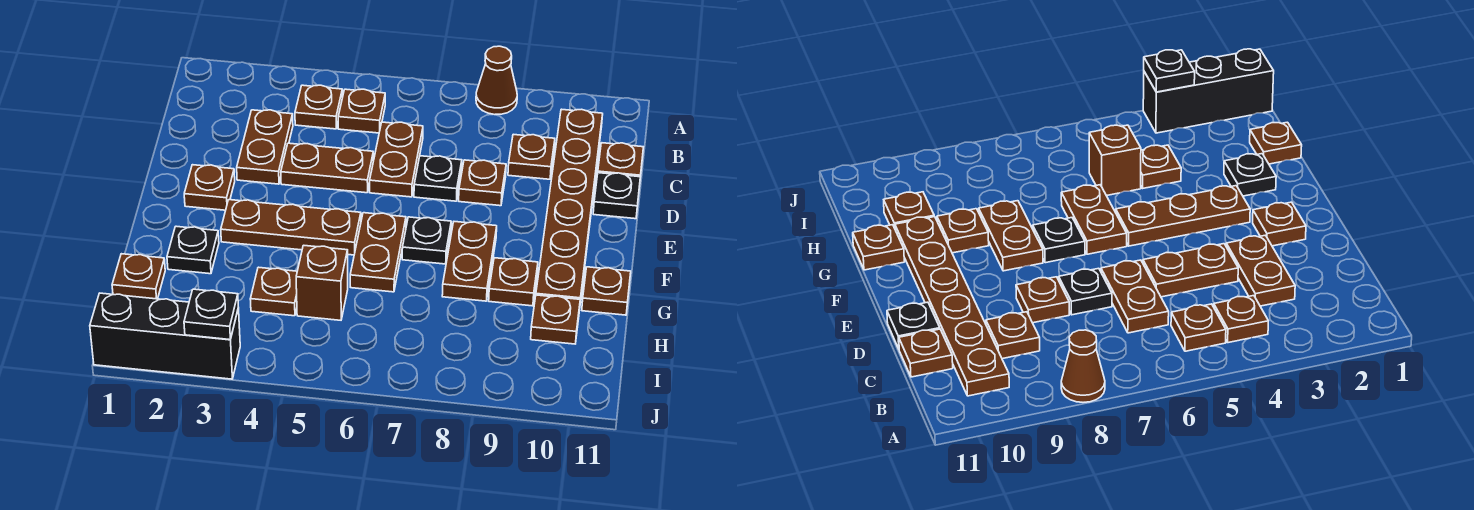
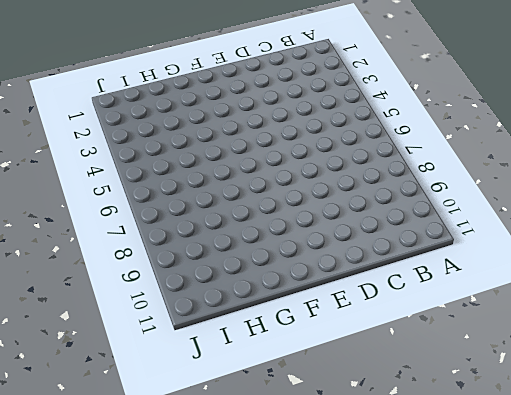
none -> brown cone A8 level 1
none -> brown plate B4 level 1
none -> brown plate B5 level 1

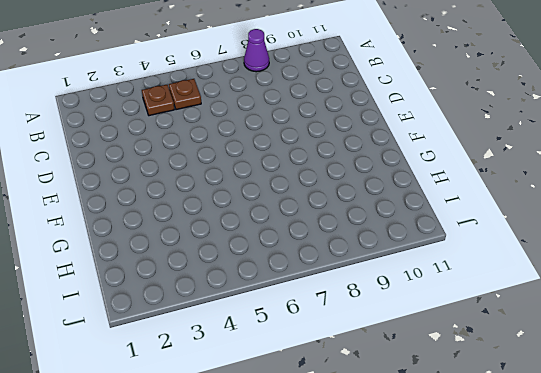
purple cone A8 level 1 -> brown cone A8 level 1
none -> brown plate B10:G10 level 1
none -> brown plate C3:D3 level 1
none -> brown plate C6:D6 level 1

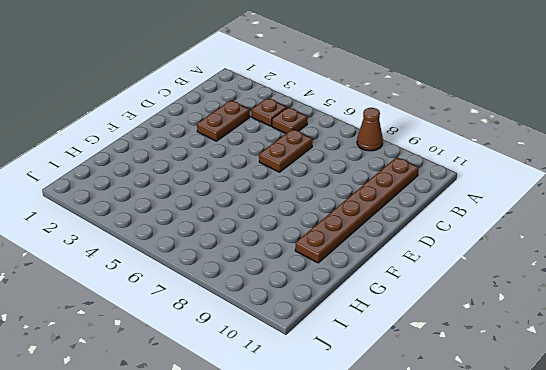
none -> brown plate C9 level 1
none -> brown plate C11 level 1
none -> brown plate D4:D5 level 1

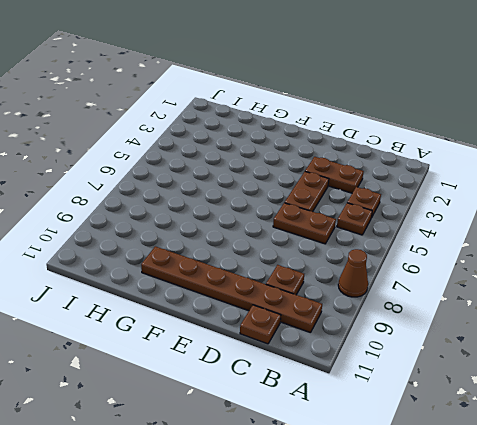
none -> black plate D7 level 1
none -> brown plate D8 level 1
none -> black plate D11 level 1

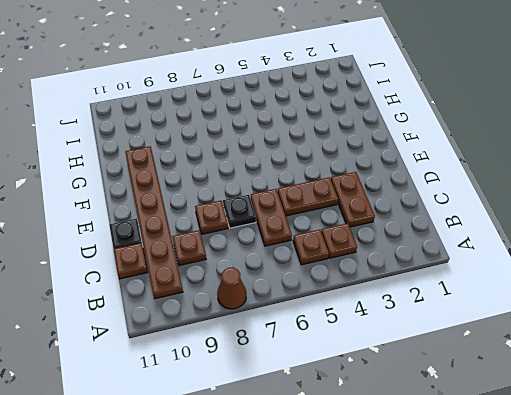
none -> brown plate E2 level 1
none -> brown plate F3:F5 level 1
none -> brown plate F6:G6 level 1

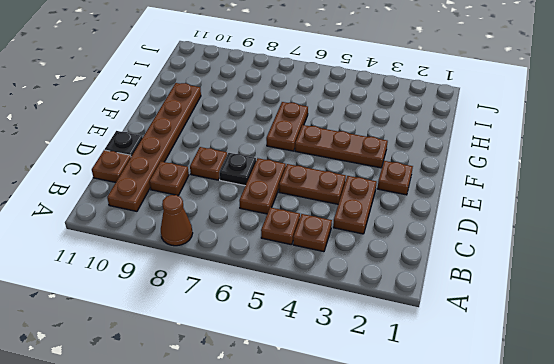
none -> black plate F7 level 1
none -> brown plate F8:G8 level 1
none -> black plate G2 level 1

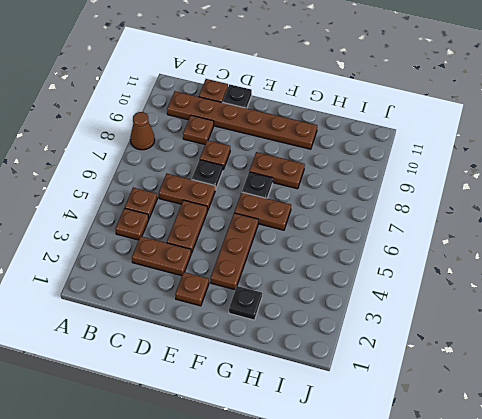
none -> brown plate G9 level 1
none -> brown plate G11 level 1
none -> brown plate H1 level 1

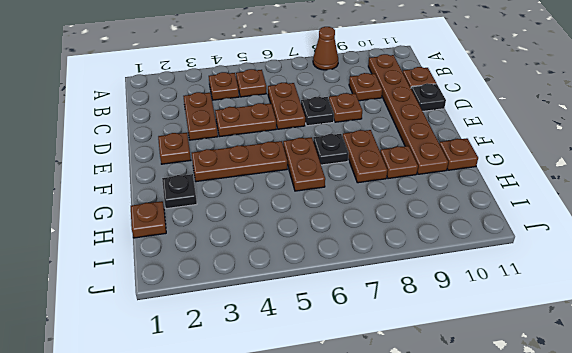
none -> brown plate H4 level 1
none -> brown brick H5 level 1
none -> brown plate H10 level 1

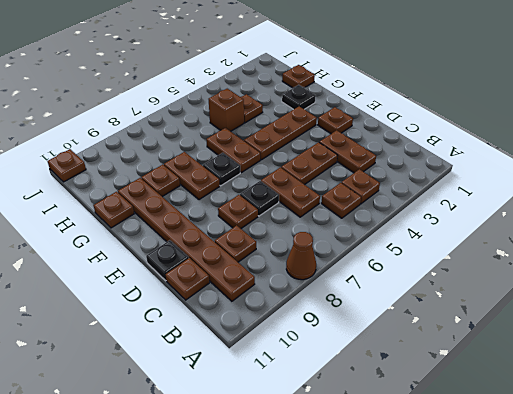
brown plate J11 level 1 -> brown plate H10 level 1
none -> black brick J1:J3 level 1
none -> black plate J3 level 2

